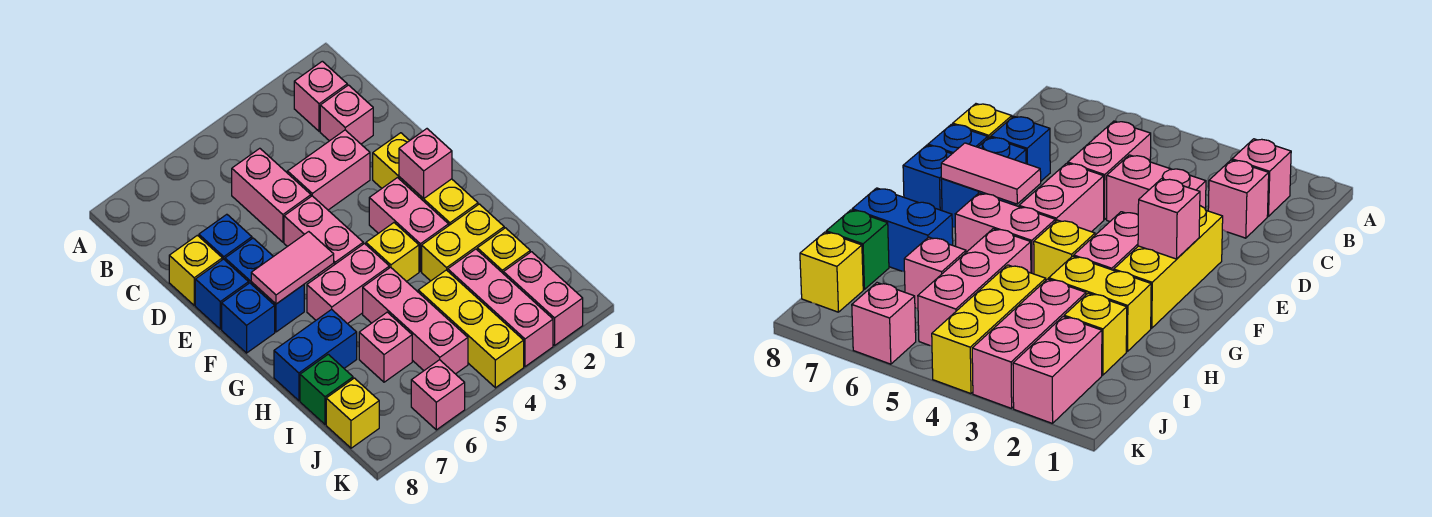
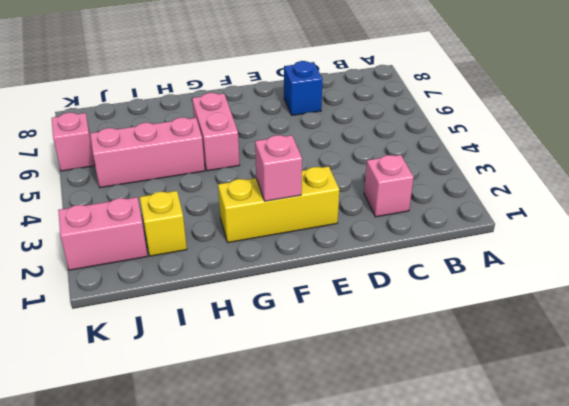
none -> pink brick B2 level 1
none -> pink brick C5:D5 level 1
none -> pink brick D3:D4 level 1

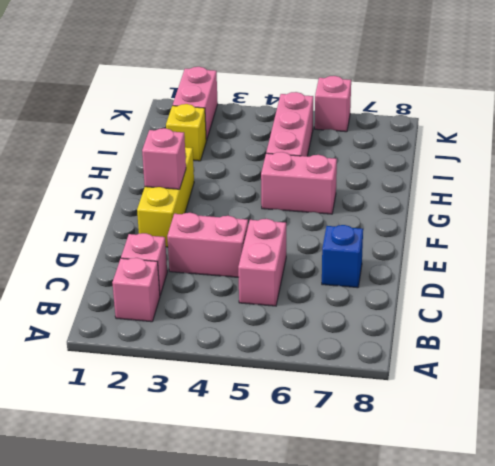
none -> yellow brick D8 level 1
none -> pink brick E5:F5 level 1
none -> blue brick E7:F7 level 1

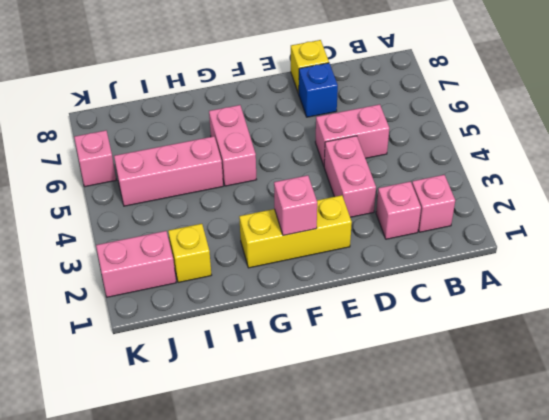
none -> pink brick E5:F5 level 1
none -> blue brick E7:F7 level 1
none -> blue brick E8 level 1

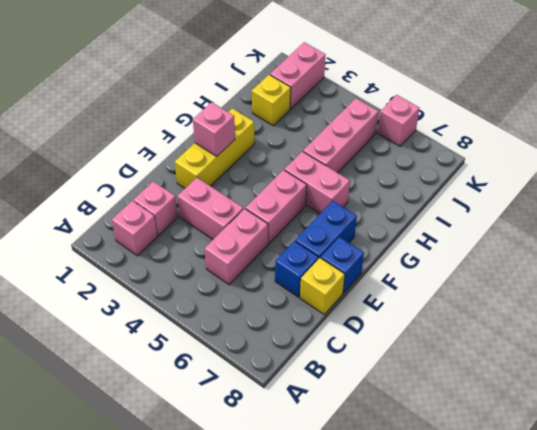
none -> pink brick F3:G3 level 1
none -> blue brick F8 level 1
none -> yellow brick G4 level 1

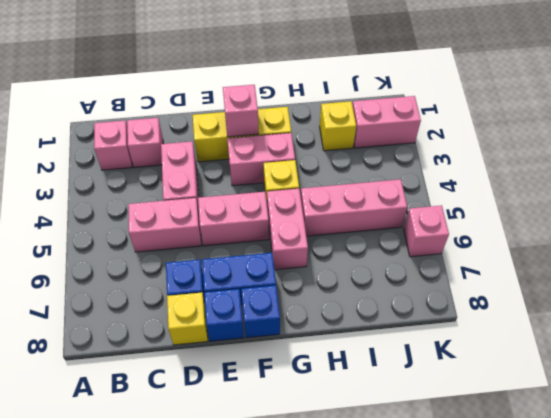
none -> yellow brick H2:H3 level 1
none -> blue brick H7:H8 level 1
none -> pink brick I3:K3 level 1

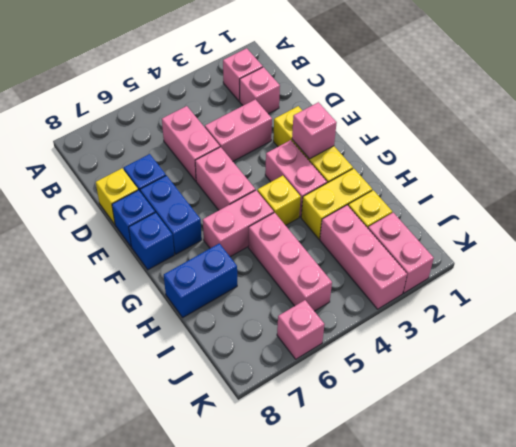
none -> yellow brick I4:K4 level 1
none -> pink brick I6 level 1
none -> green brick I8 level 1

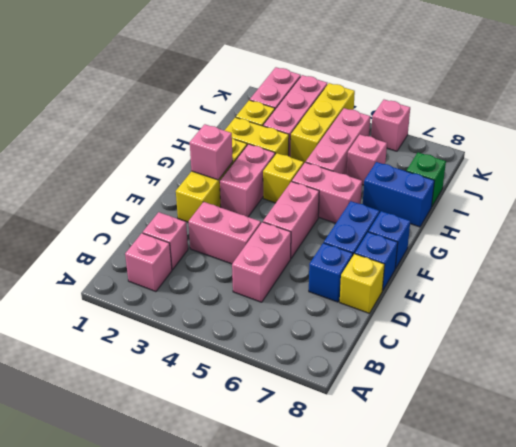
none -> yellow brick J8 level 1
none -> pink tile F6:F7 level 2

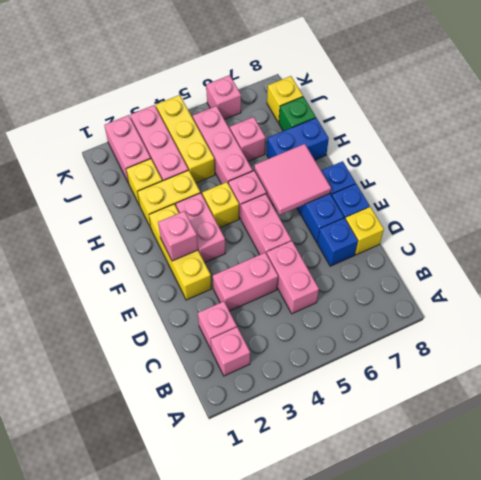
pink tile F6:G7 level 2 -> pink tile F6:F7 level 2

